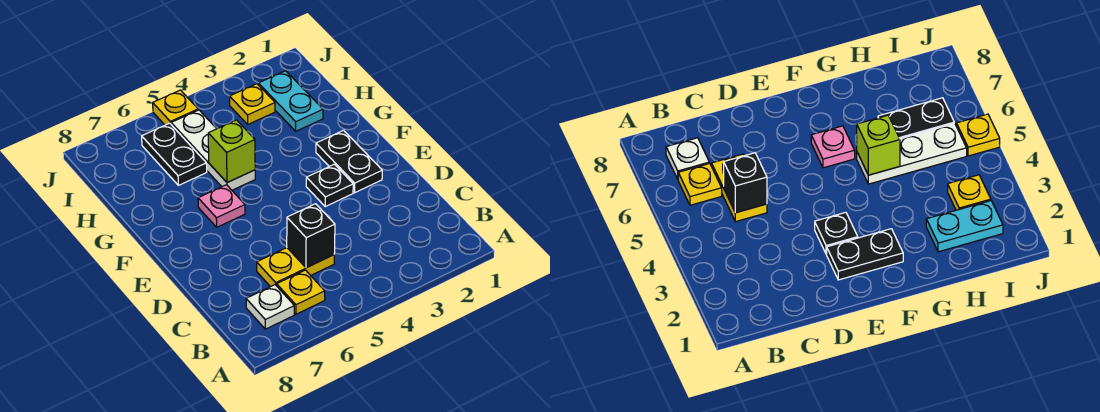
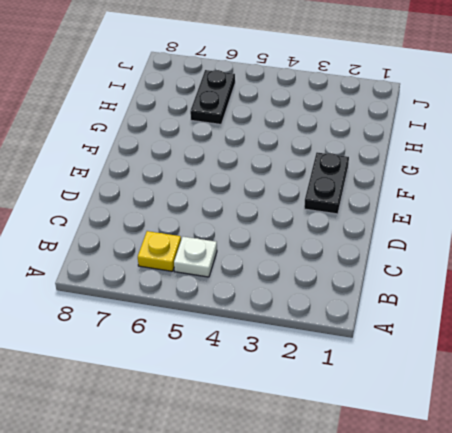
white plate B5 level 1 -> white plate B7 level 1
none -> yellow plate C5:C6 level 1
none -> black plate E3 level 1
none -> pink plate F6 level 1

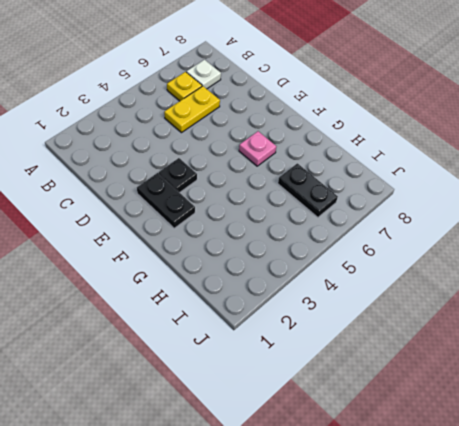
none -> white plate G5:I5 level 1
none -> cyan plate H2:I2 level 1
none -> yellow plate I3 level 1

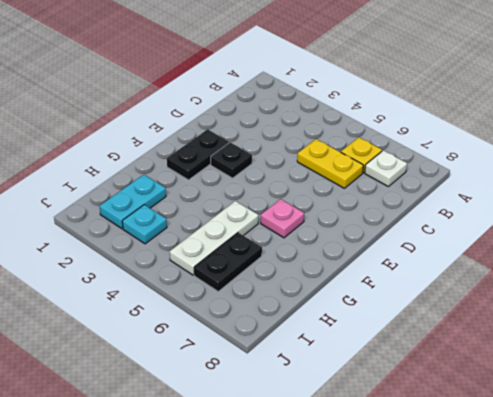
cyan plate I3 level 1 -> yellow plate I3 level 1
none -> yellow plate J5 level 1
none -> black brick C5 level 2
none -> lime brick G5 level 2

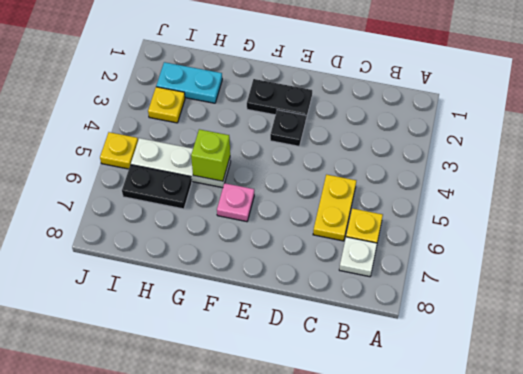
none -> black brick C5 level 2

